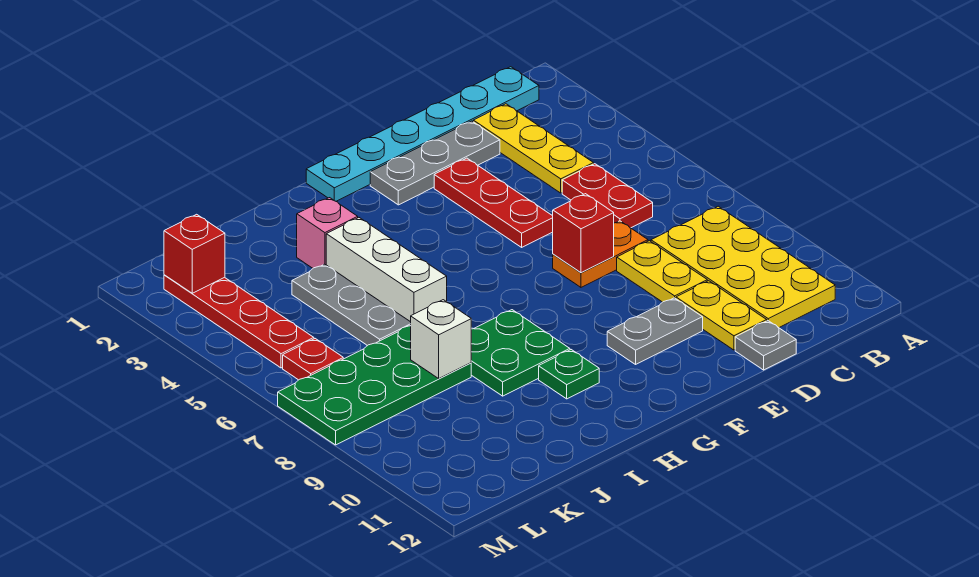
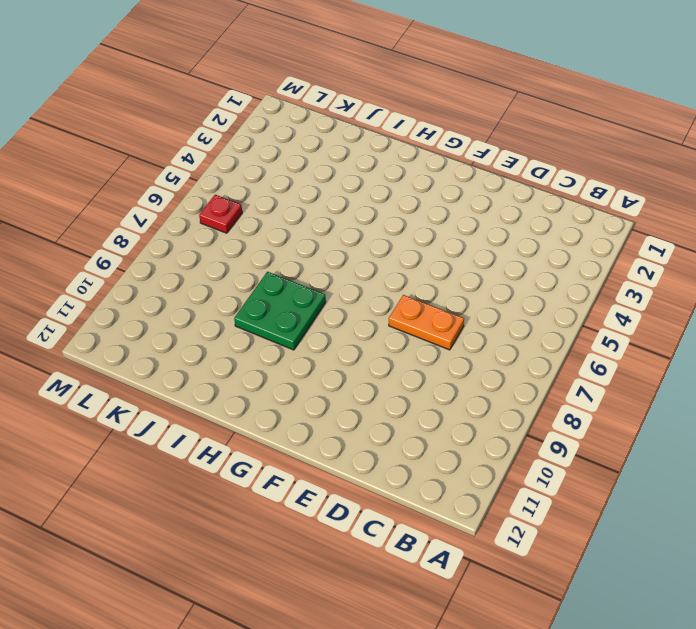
none -> cyan plate B1:G1 level 1
none -> yellow plate B8:C11 level 1
none -> yellow plate C2:C4 level 1

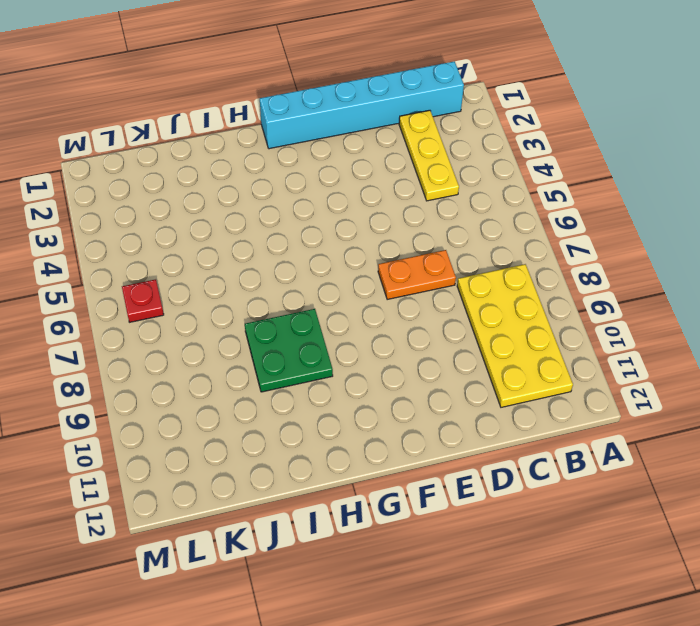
cyan brick B1:G1 level 1 -> cyan plate B1:G1 level 1
none -> red plate C5:C6 level 1
none -> grey plate D2:F2 level 1
none -> yellow plate D8:D9 level 1

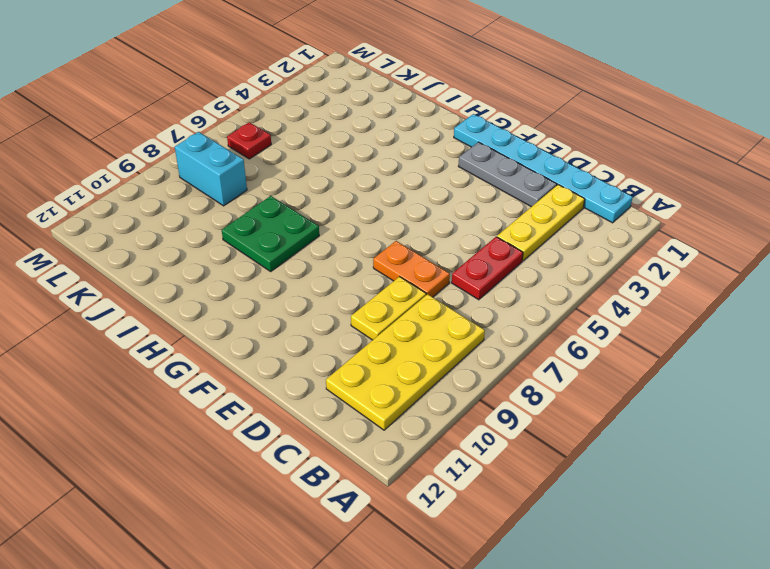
cyan brick K8:L8 level 1 -> green plate J7:M8 level 1
none -> yellow plate D10:D11 level 1
none -> grey plate D12 level 1
none -> red plate E3:E5 level 1

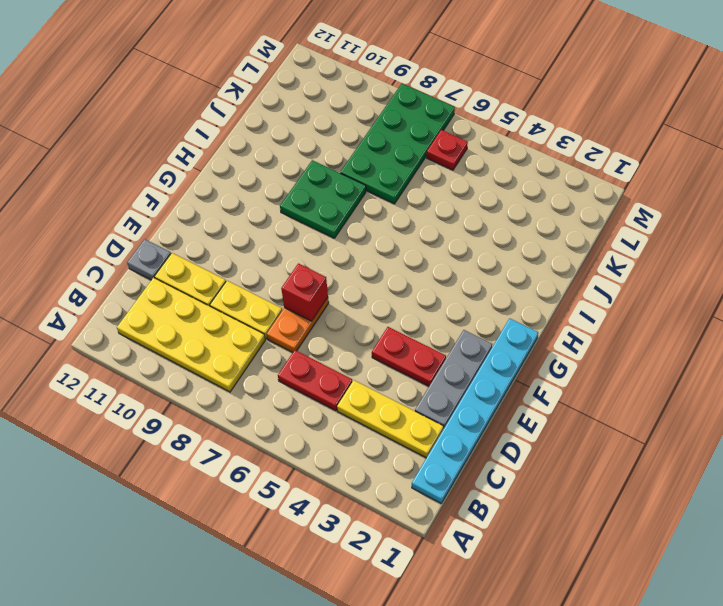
red plate E3:E4 level 1 -> red plate E3:E5 level 1
none -> grey plate E10:F10 level 1
none -> green plate H10 level 1
none -> pink brick I3 level 1

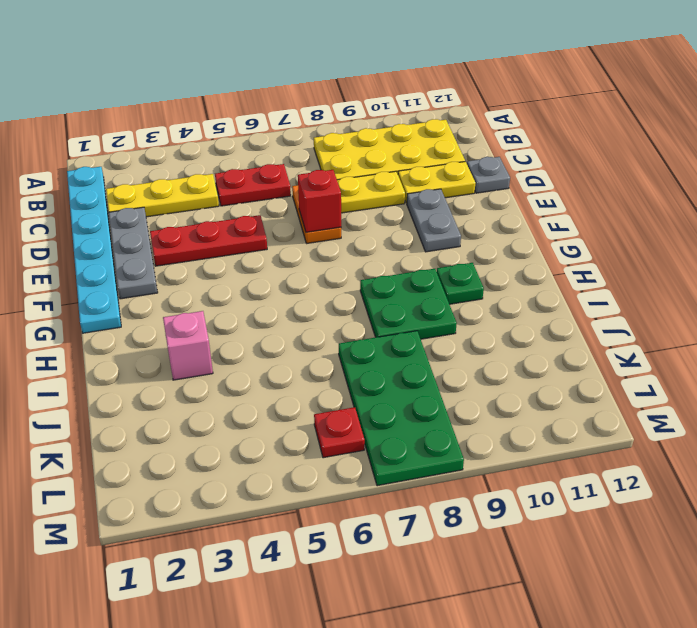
none -> white brick I4:I6 level 1
none -> grey plate J4:J6 level 1
none -> red plate L2:L5 level 1

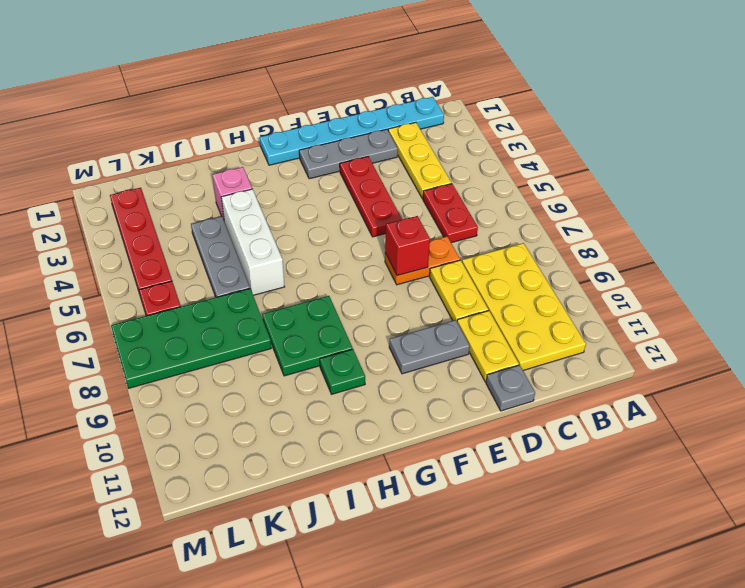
none -> white brick J8 level 2
none -> red brick L2 level 2

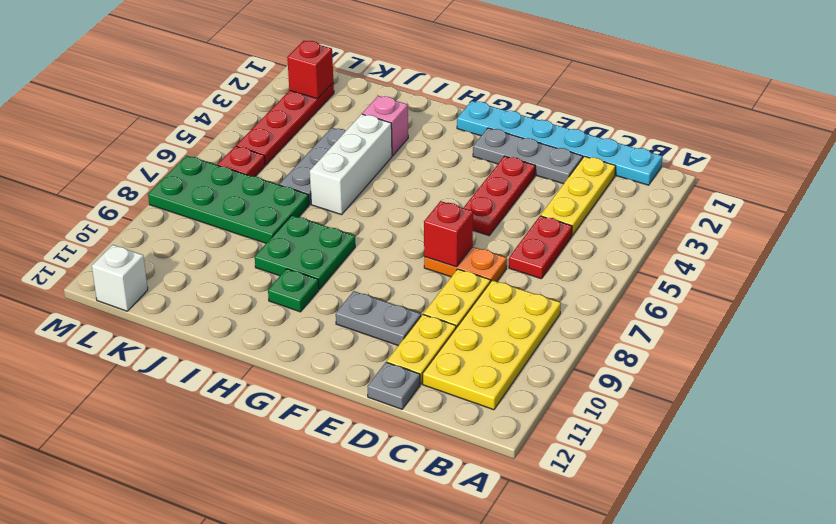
white brick L12 level 1 -> white brick J8 level 2

